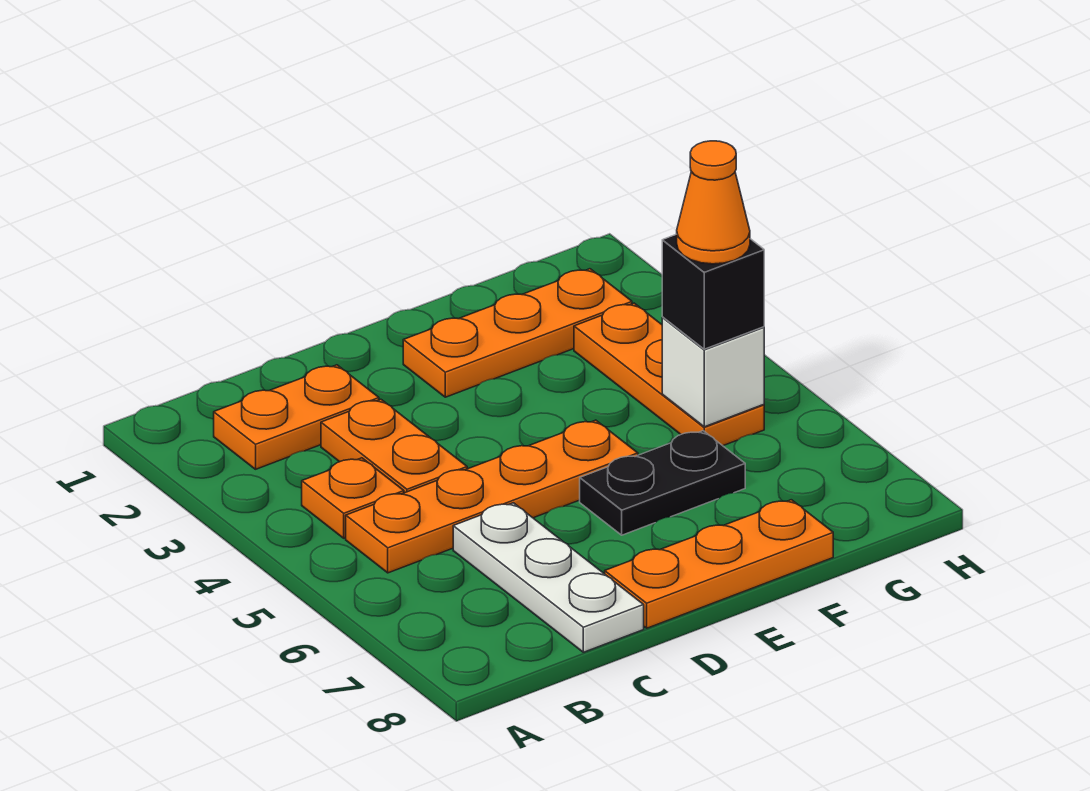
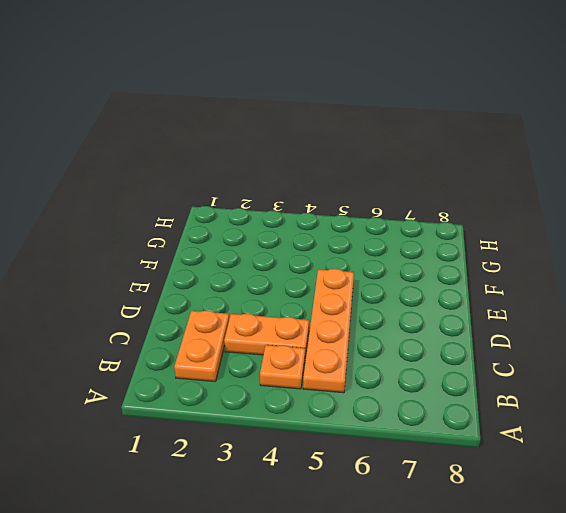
none -> white plate C6:C8 level 1
none -> orange plate D8:F8 level 1
none -> orange plate E2:G2 level 1

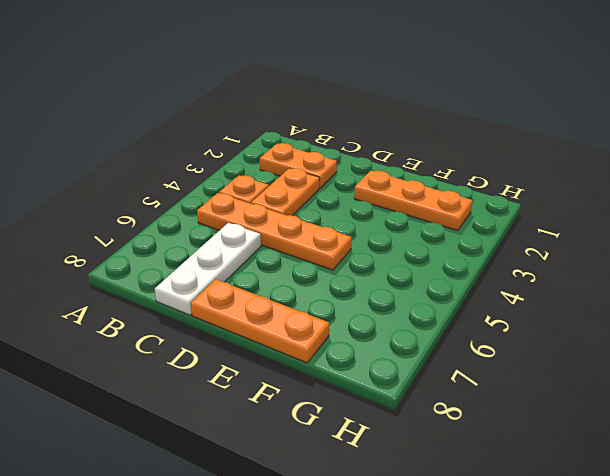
none -> black plate E6:F6 level 1
none -> orange plate G3:G5 level 1
none -> white brick G5 level 2

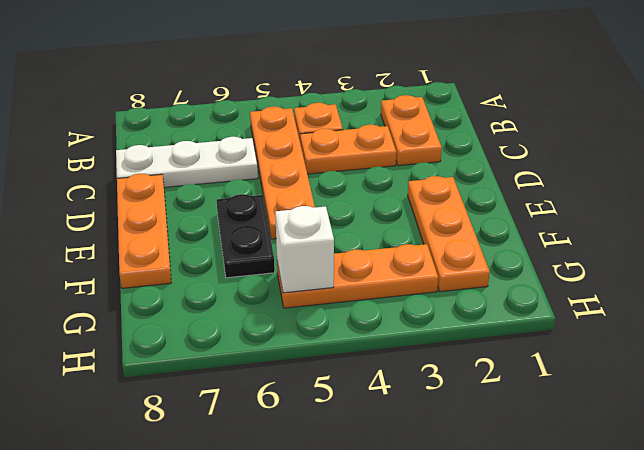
none -> black brick G5 level 3
none -> orange cone G5 level 4

